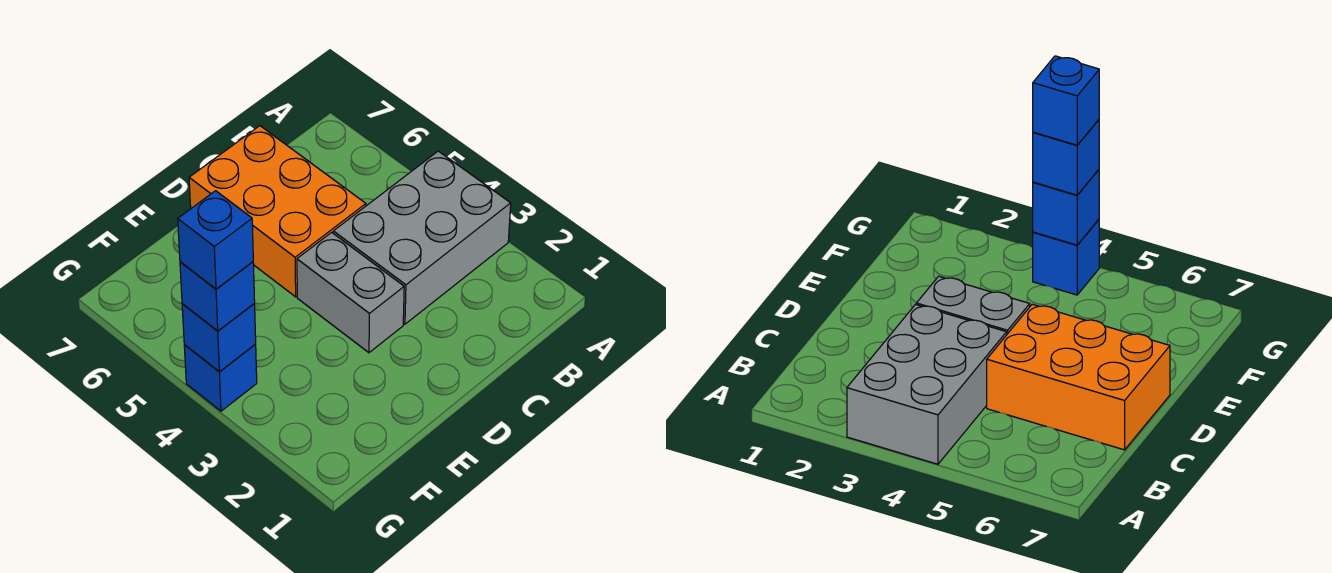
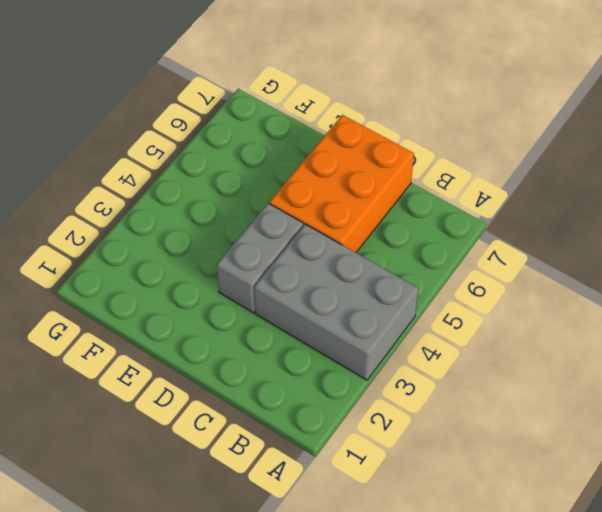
none -> blue brick G4 level 1
none -> blue brick G4 level 2

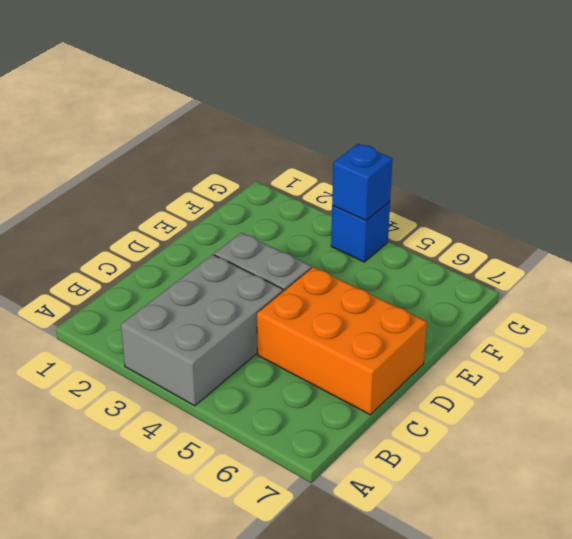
none -> blue brick G4 level 3
none -> blue brick G4 level 4

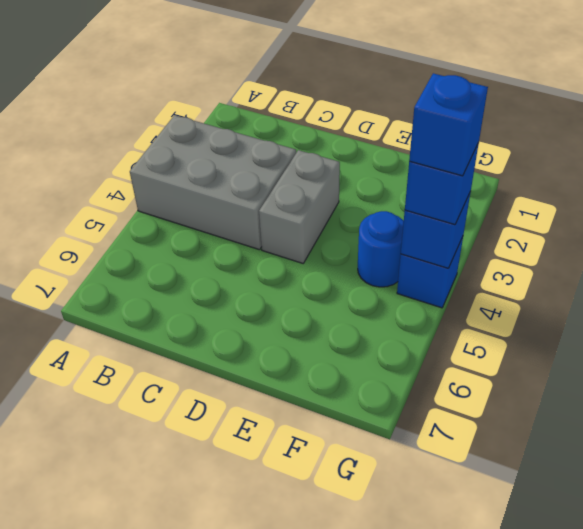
blue round brick F4 level 1 -> none
none -> orange brick C5:D7 level 1

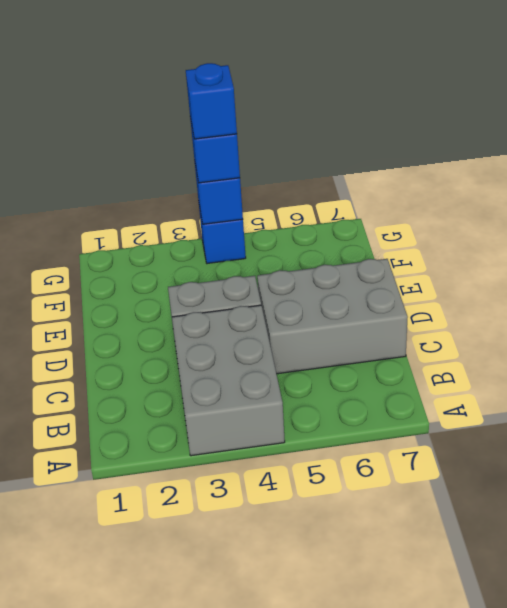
grey brick C5:D7 level 1 -> orange brick C5:D7 level 1

